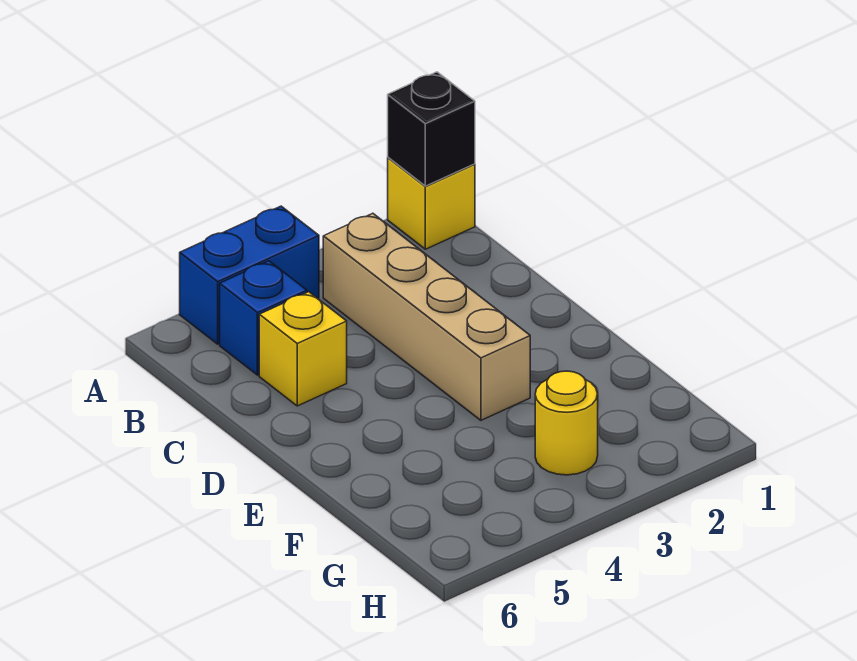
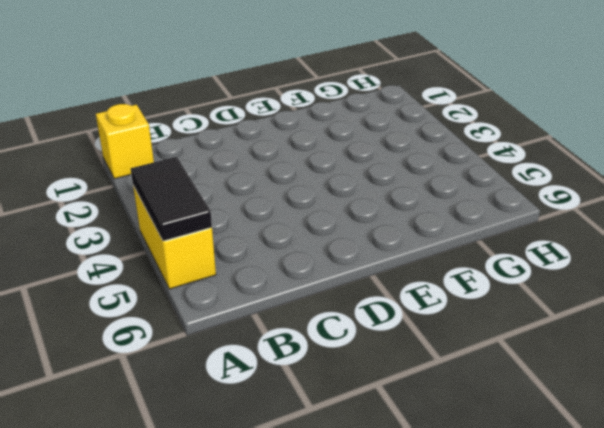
yellow brick A4:A5 level 1 -> blue brick A4:A5 level 1
black tile A4:A5 level 2 -> none
none -> tan brick B3:E3 level 1
none -> blue brick B5 level 1

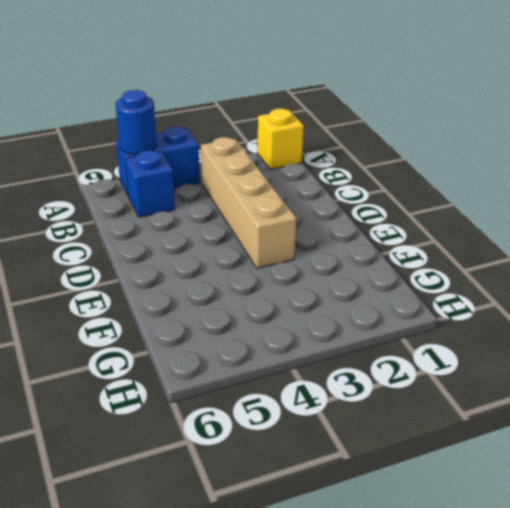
blue round brick A5 level 2 -> none
none -> yellow brick C5 level 1
none -> yellow round brick G3 level 1

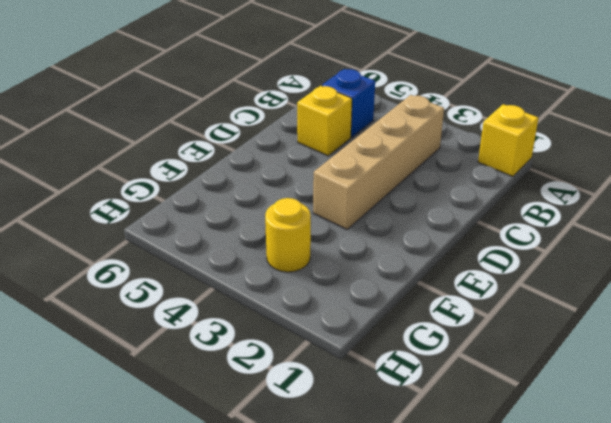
none -> blue brick A4:A5 level 1
none -> black brick A1 level 2

